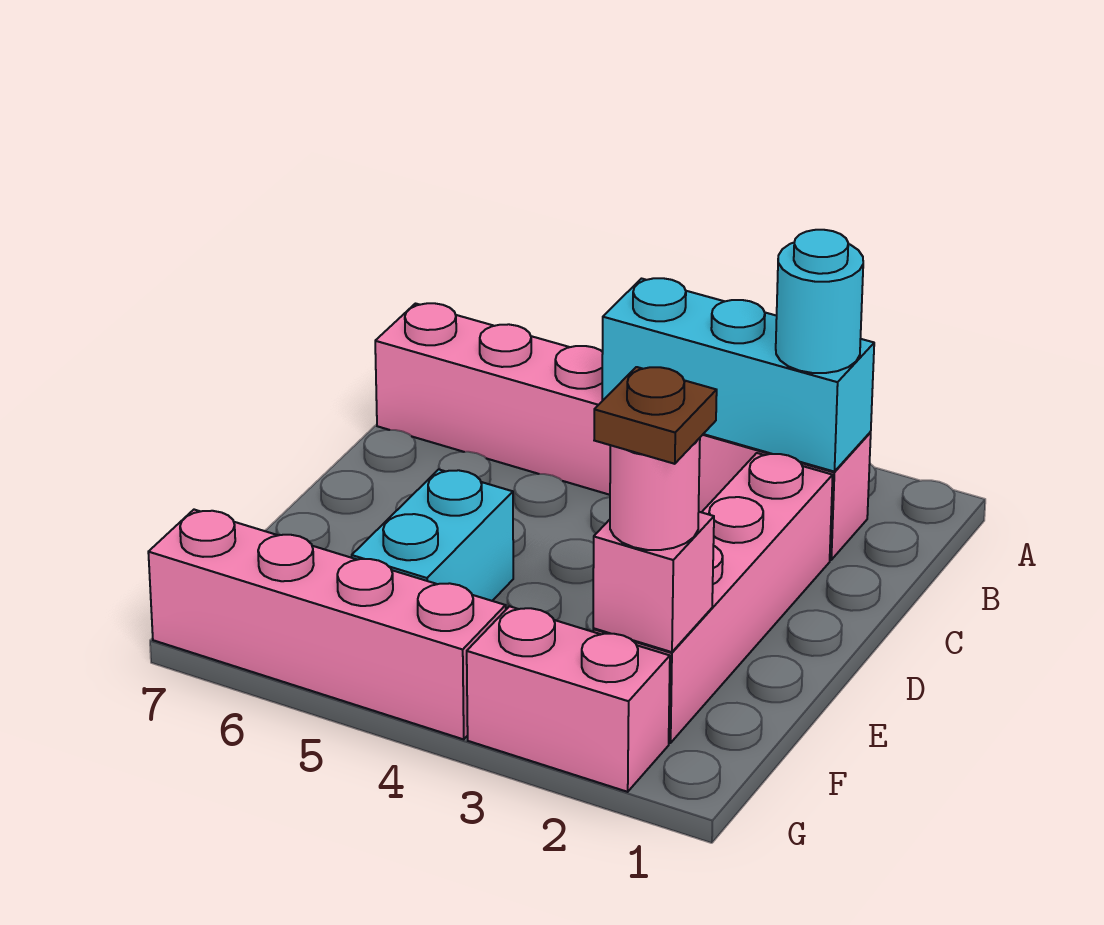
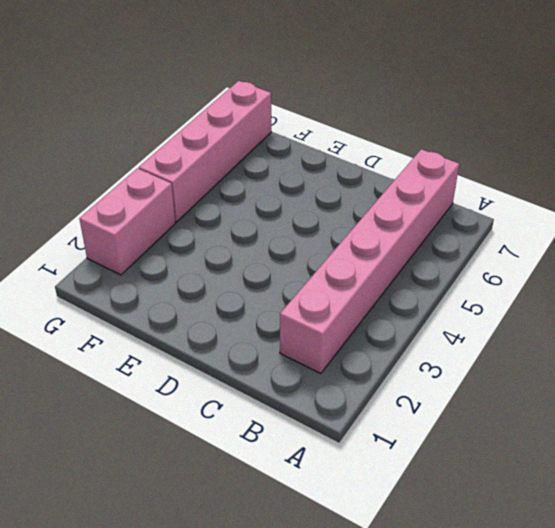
none -> pink brick C2:F2 level 1
none -> cyan brick E5:F5 level 1

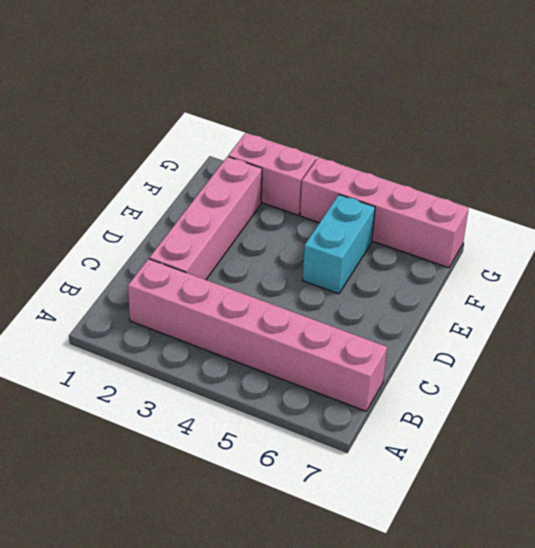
none -> cyan brick B2:B4 level 2
none -> pink brick F2 level 2

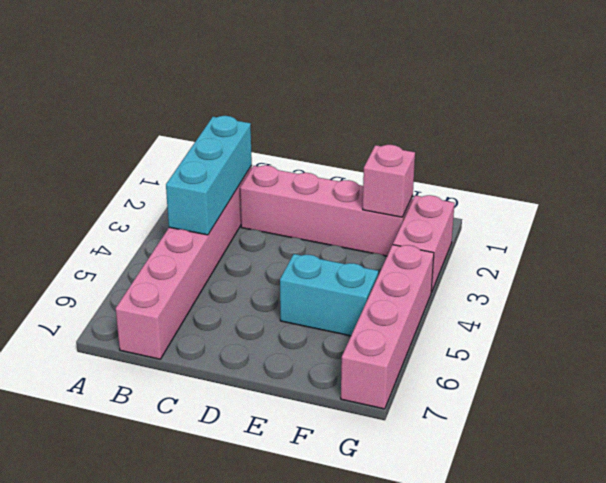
none -> cyan round brick B2 level 3
none -> pink round brick F2 level 3

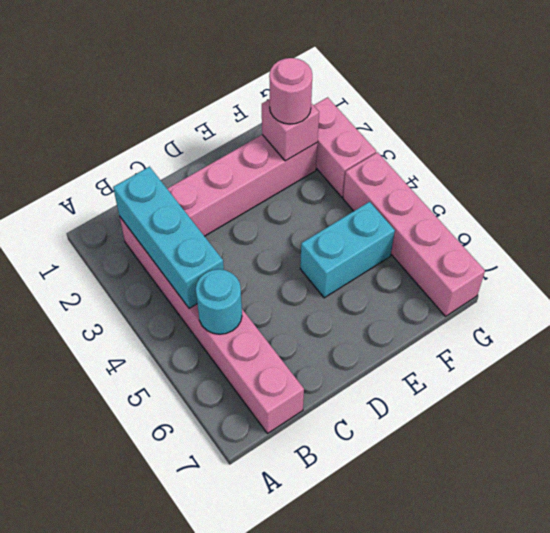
cyan round brick B5 level 2 -> cyan round brick B2 level 3
none -> brown plate F2 level 4

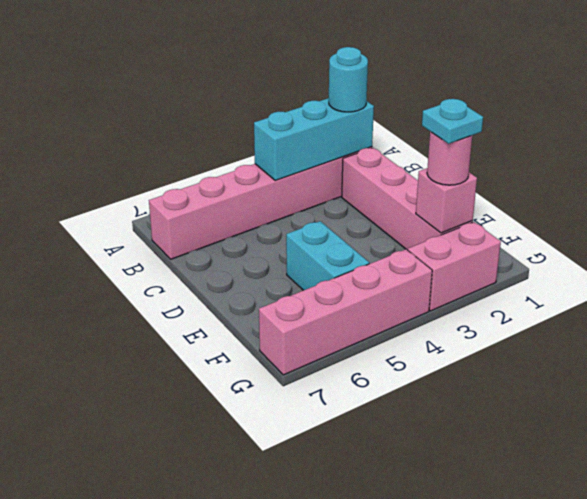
cyan plate F2 level 4 -> brown plate F2 level 4

